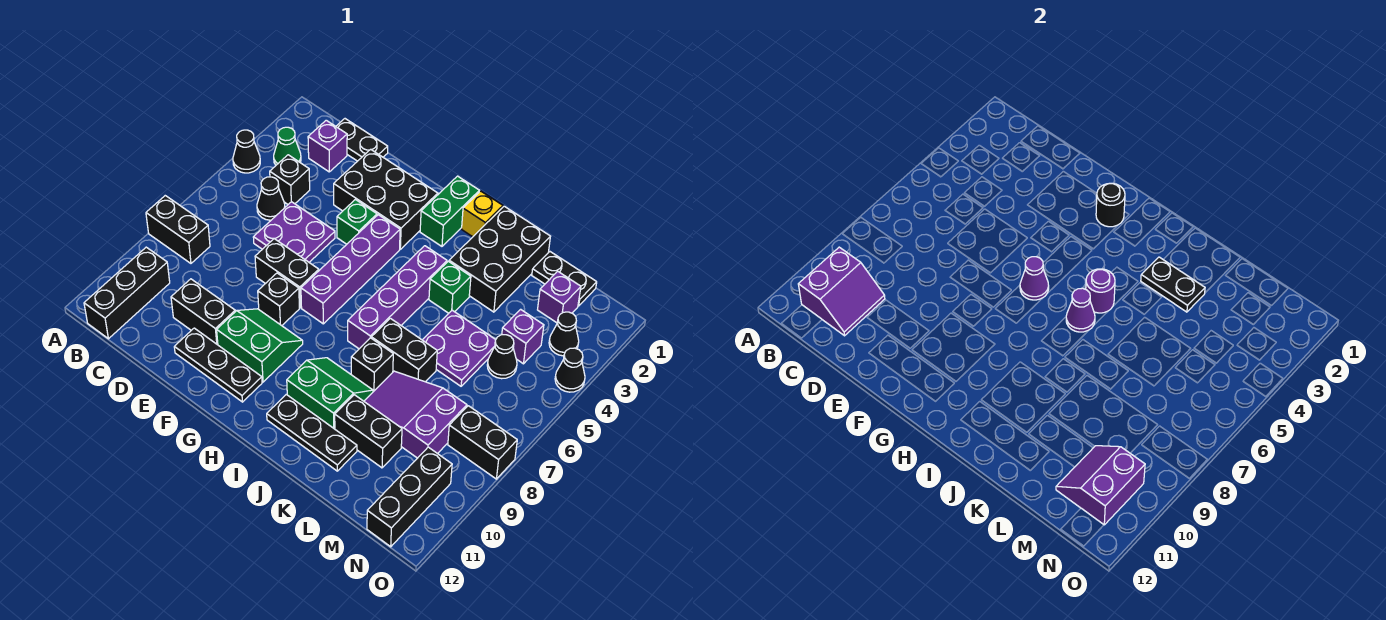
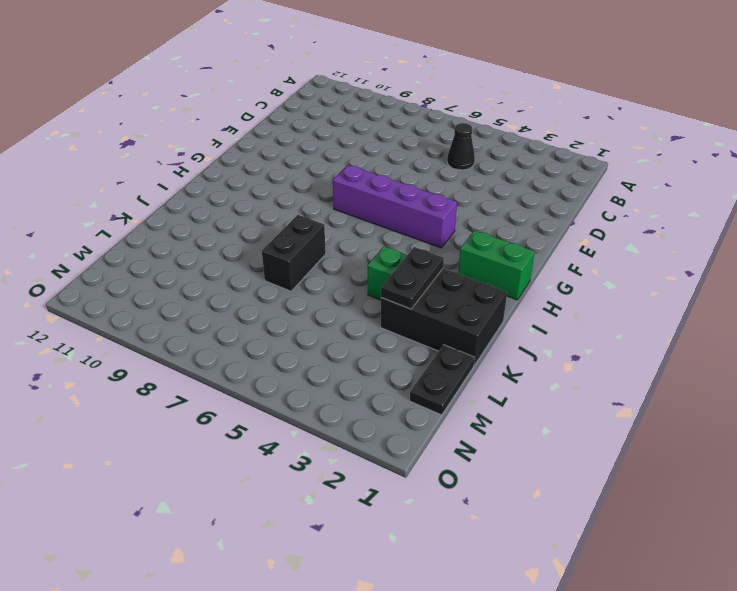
none -> black cone A4 level 1
none -> black brick A8:B8 level 1
none -> green cone B3 level 1
none -> black brick B10:B12 level 1

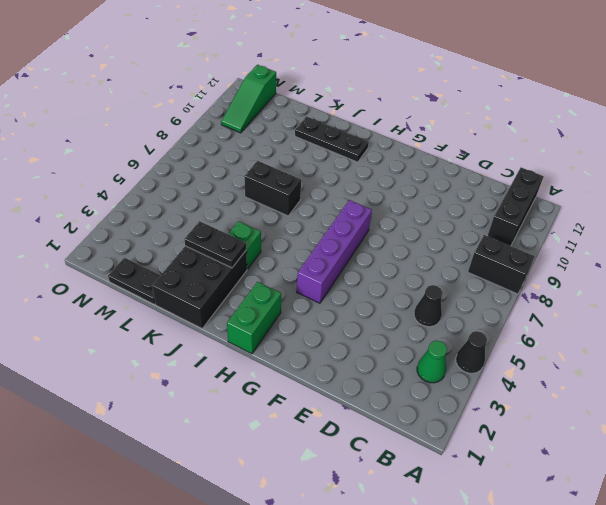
green slope N10:N12 level 1 top 12 -> black brick N10:N12 level 1
none -> black plate C1:D1 level 1
none -> purple brick C2 level 1
none -> black brick C4 level 1
none -> purple plate D5:E6 level 1

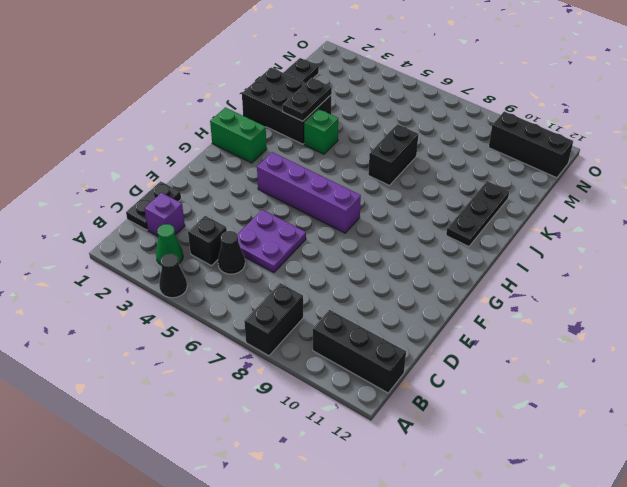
none -> black brick D10:E10 level 1
none -> black brick E2:G3 level 1
none -> black brick E7:F7 level 1
none -> black plate E11:G11 level 1

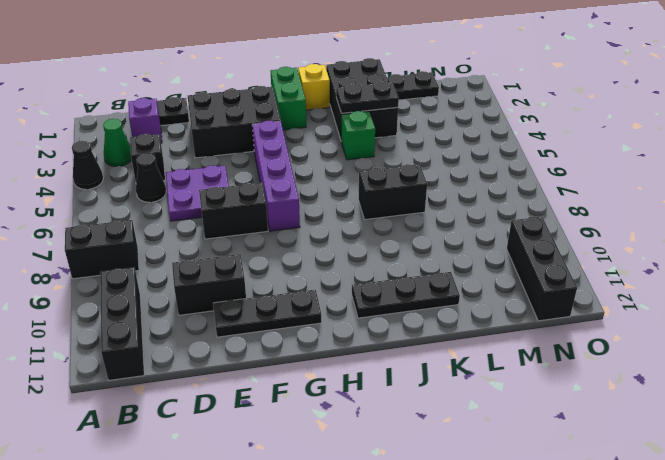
none -> green brick F4 level 1
none -> black brick F8 level 1
none -> green slope F9:G10 level 1 top 10
none -> purple brick I4:I7 level 1

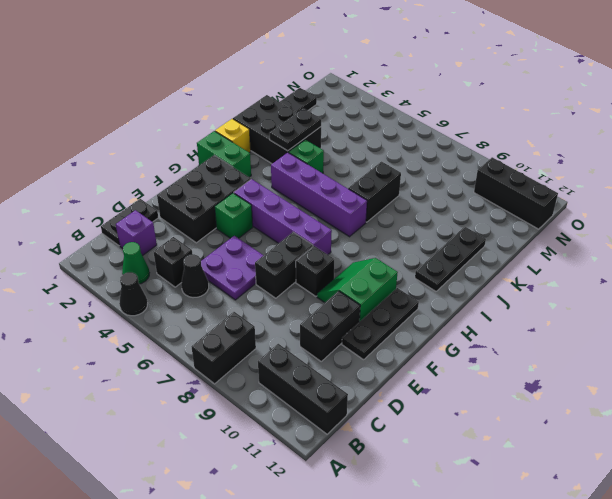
none -> green slope I9:J10 level 1 top 10
none -> black brick J8 level 1
none -> purple plate K5:L6 level 1
none -> purple slope K8:M9 level 1 top M

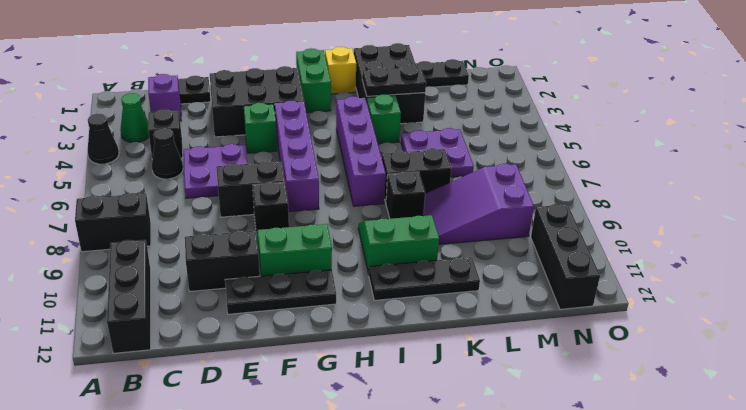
none -> black brick K10:L10 level 1
none -> purple brick M2 level 1
none -> purple brick M4 level 1
none -> black cone M5 level 1

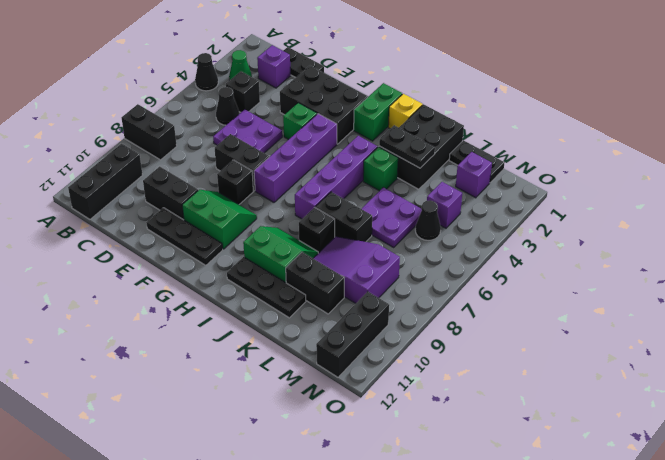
none -> black cone N3 level 1
none -> black brick N8:O8 level 1
none -> black cone O4 level 1
none -> purple slope B10:C11 level 2 top B

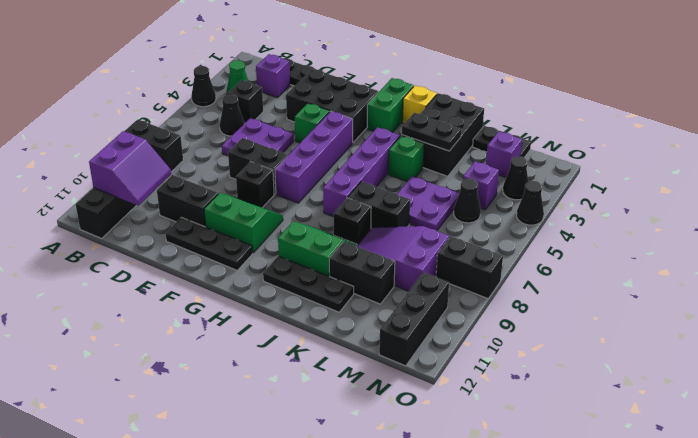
none -> black round brick G2 level 2
none -> purple cone G6 level 2
none -> purple round brick I5 level 2
none -> purple cone I6 level 2

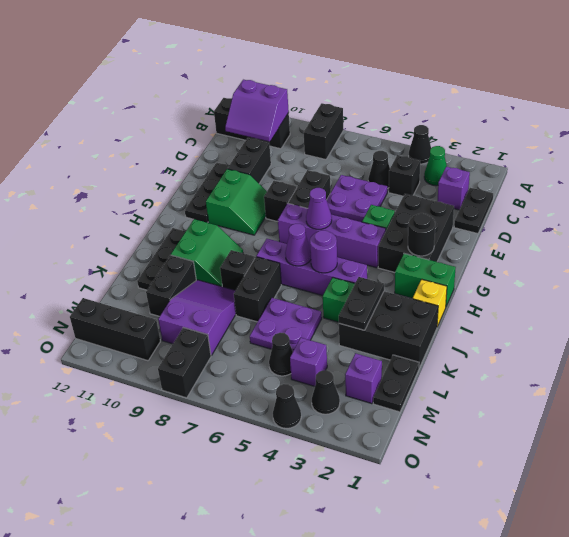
none -> purple slope M10:N11 level 2 top N

